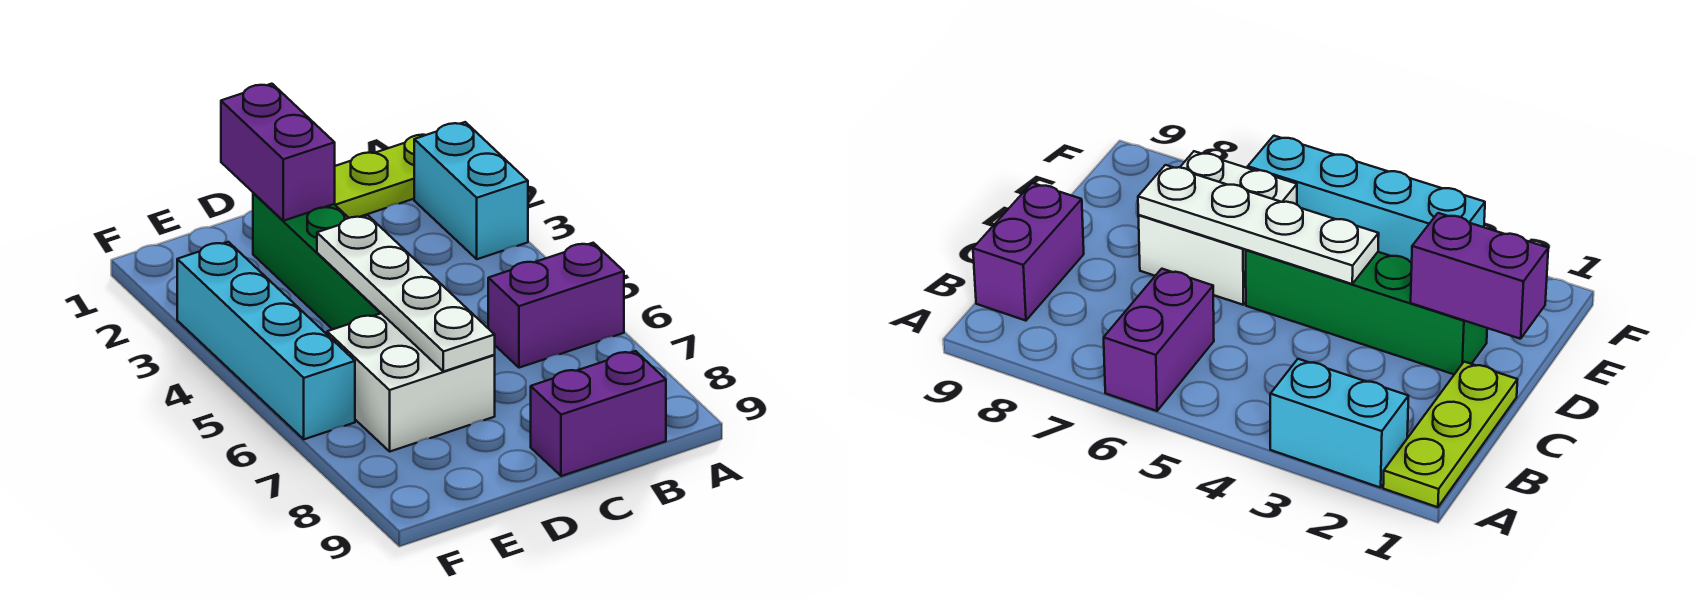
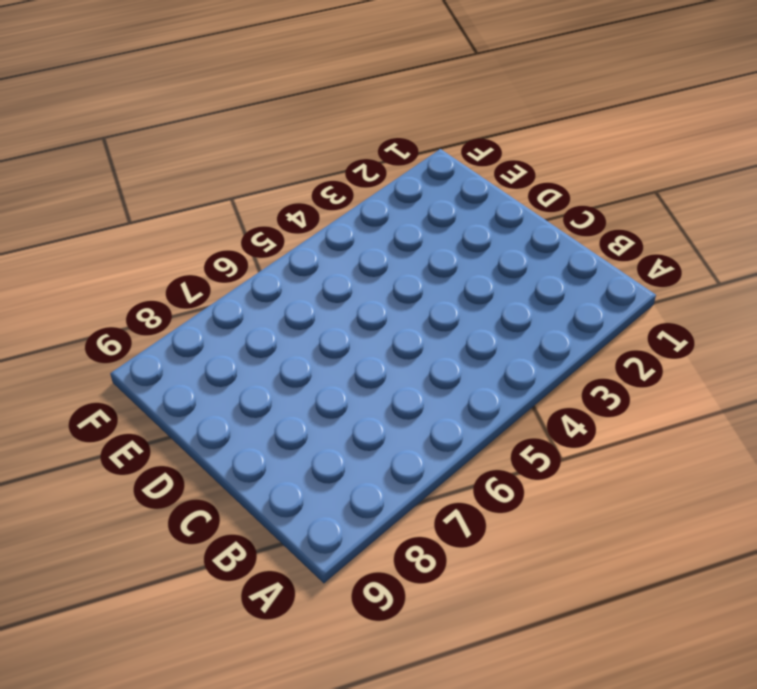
none -> lime plate A1:C1 level 1
none -> cyan brick A2:A3 level 1

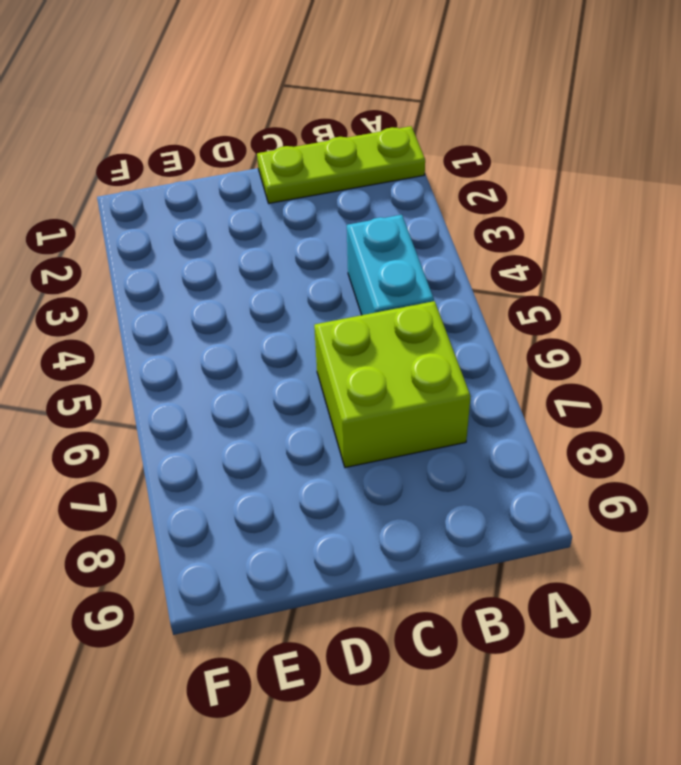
cyan brick B4:B5 level 1 -> cyan brick A2:A3 level 1
lime brick B6:C7 level 1 -> purple brick A6:B6 level 1
none -> purple brick B9:C9 level 1
none -> green brick D2:D5 level 1

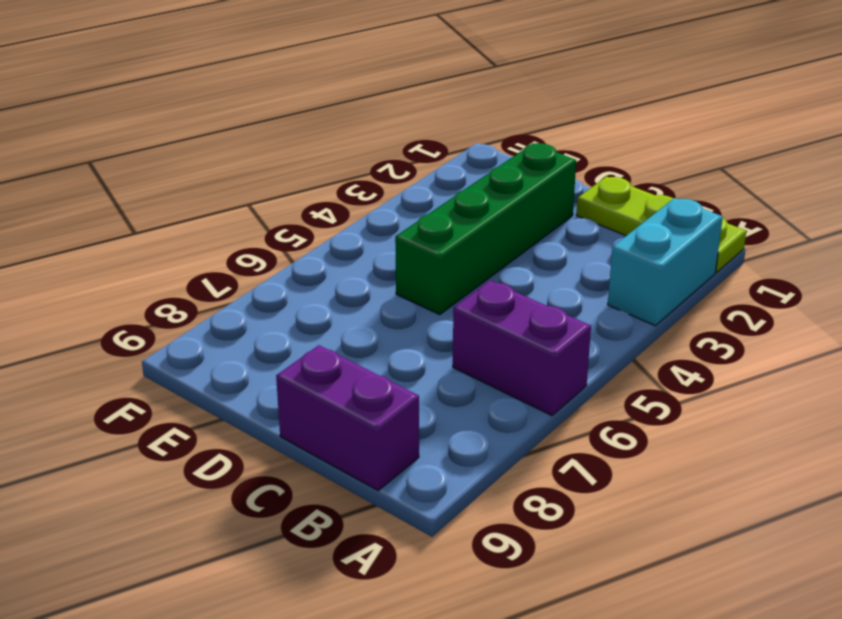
none -> white brick D6:E7 level 1
none -> cyan brick F3:F6 level 1

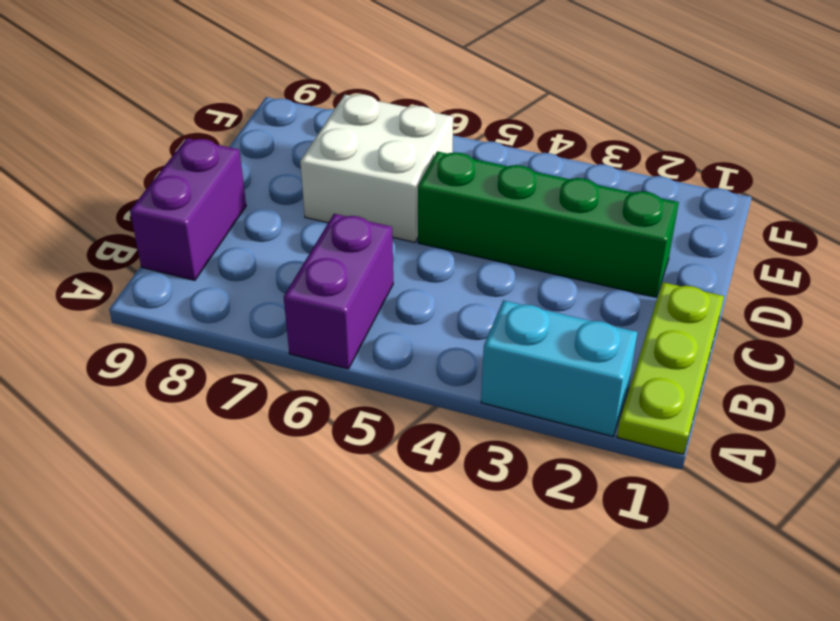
none -> cyan brick F3:F6 level 1
none -> purple brick D1:D2 level 2

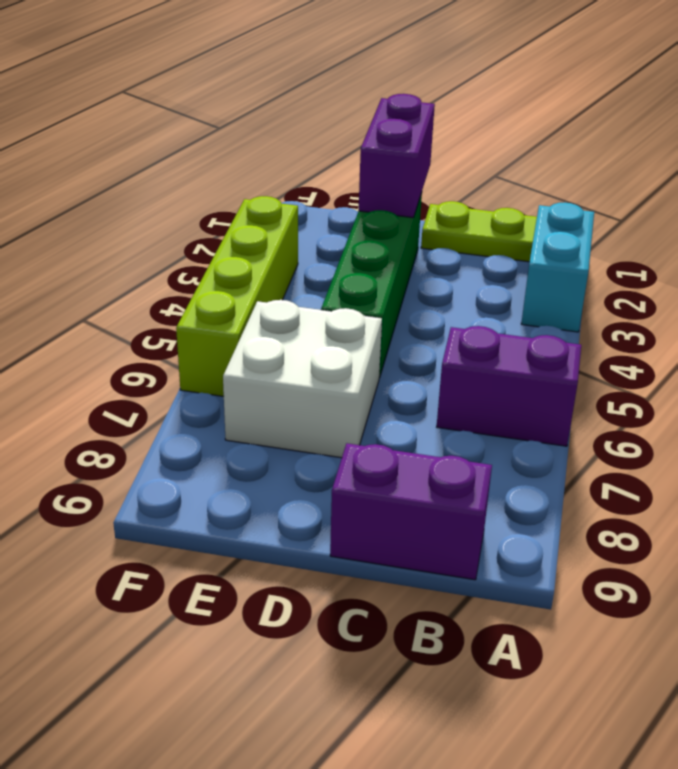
lime brick F3:F6 level 1 -> cyan brick F3:F6 level 1
none -> white plate D4:D7 level 2

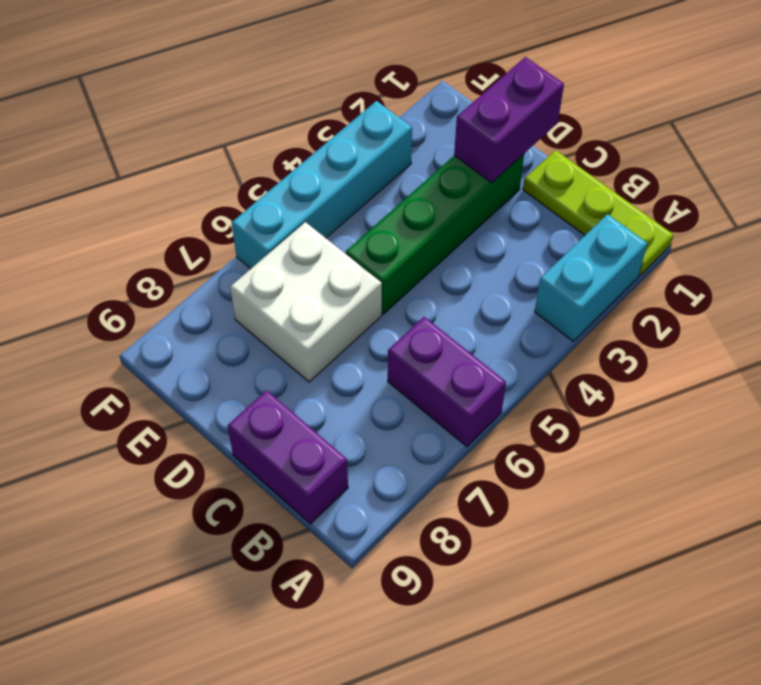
none -> white plate D4:D7 level 2

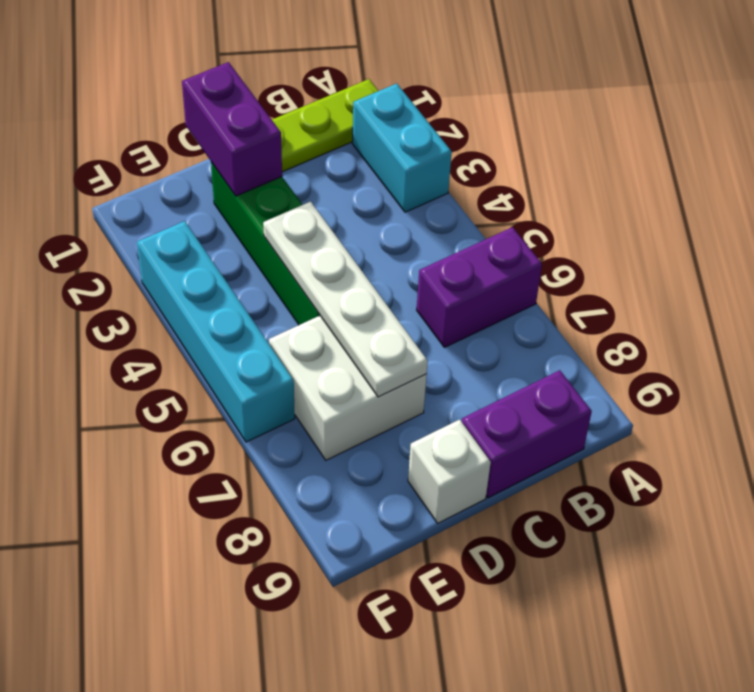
white brick D9 level 1 -> none

